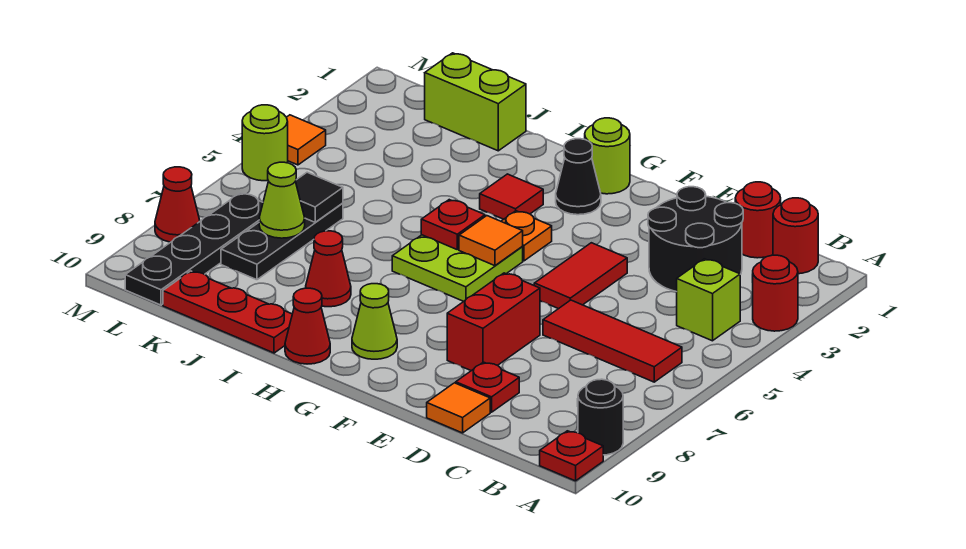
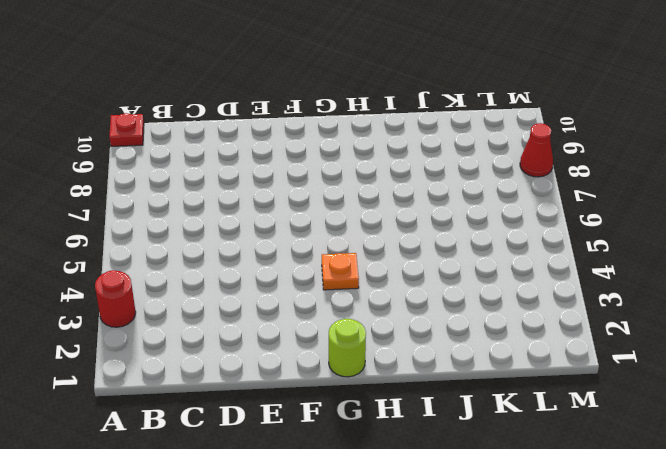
none -> black round brick A9 level 1
none -> red round brick B1 level 1
none -> lime brick B4 level 1
none -> red tile B6:D6 level 1

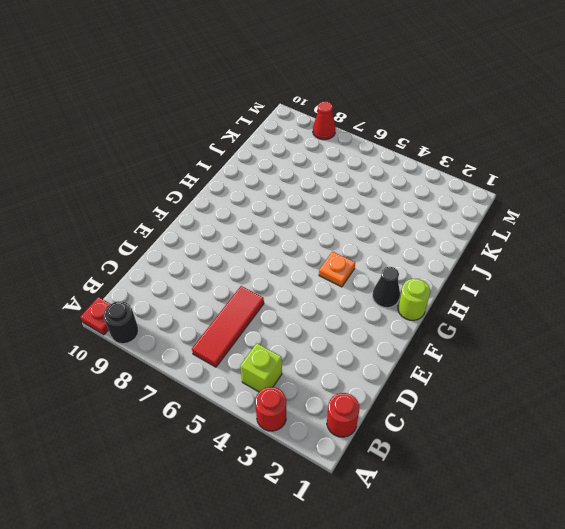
none -> red round brick C1 level 1
none -> black round brick C2:D3 level 1
none -> red plate D9 level 1
none -> orange tile D10 level 1

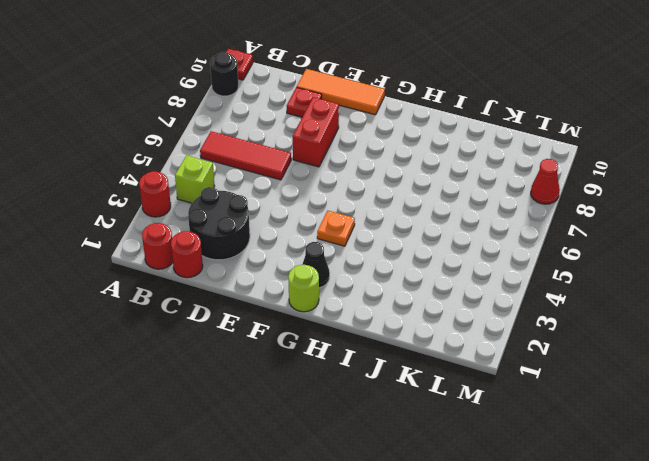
orange tile D10:F10 level 1 -> orange tile D10 level 1
none -> red tile E4:E5 level 1
none -> lime plate G5:H6 level 1
none -> lime cone G9 level 1
none -> red tile H3 level 1

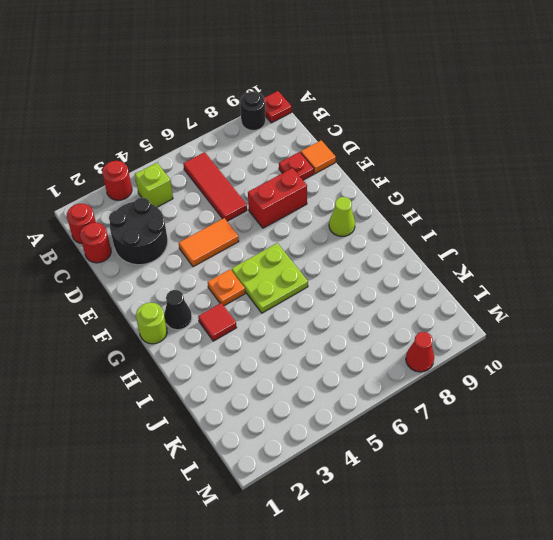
orange tile E4:E5 level 1 -> red tile E4:E5 level 1
none -> red cone H10 level 1
none -> red cone I8 level 1
none -> red plate I10:K10 level 1
none -> lime brick J1:K1 level 1

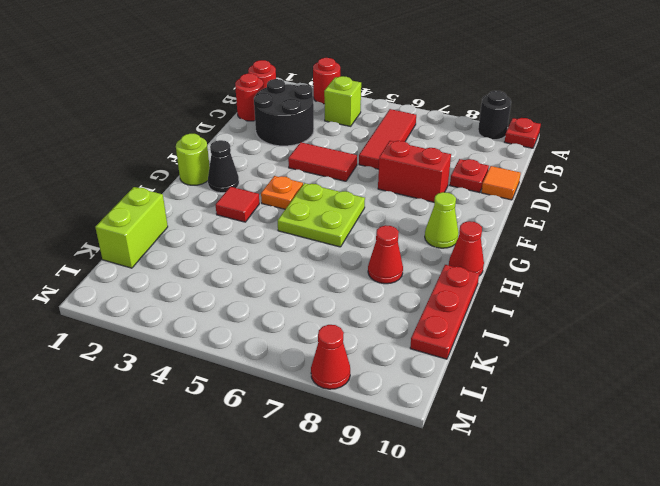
none -> black plate K6:K8 level 1
none -> black plate L7:L10 level 1
none -> orange tile M4 level 1
none -> lime round brick M5 level 1

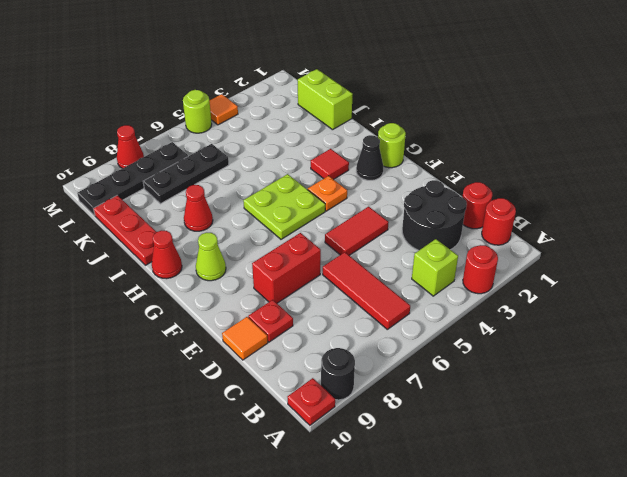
none -> orange tile G5 level 2
none -> red plate H5 level 2
none -> black tile K6 level 2
none -> lime cone K7 level 2

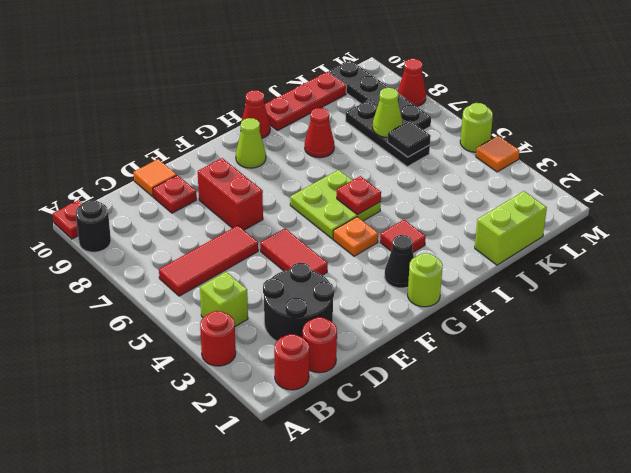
none -> orange tile G5 level 2

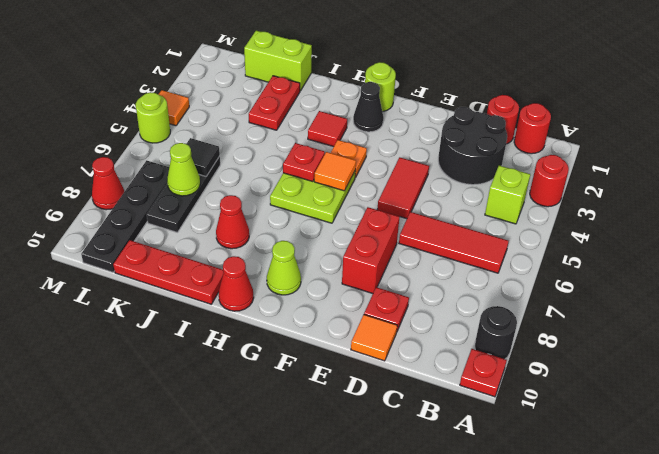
red plate J2:J3 level 1 -> none

